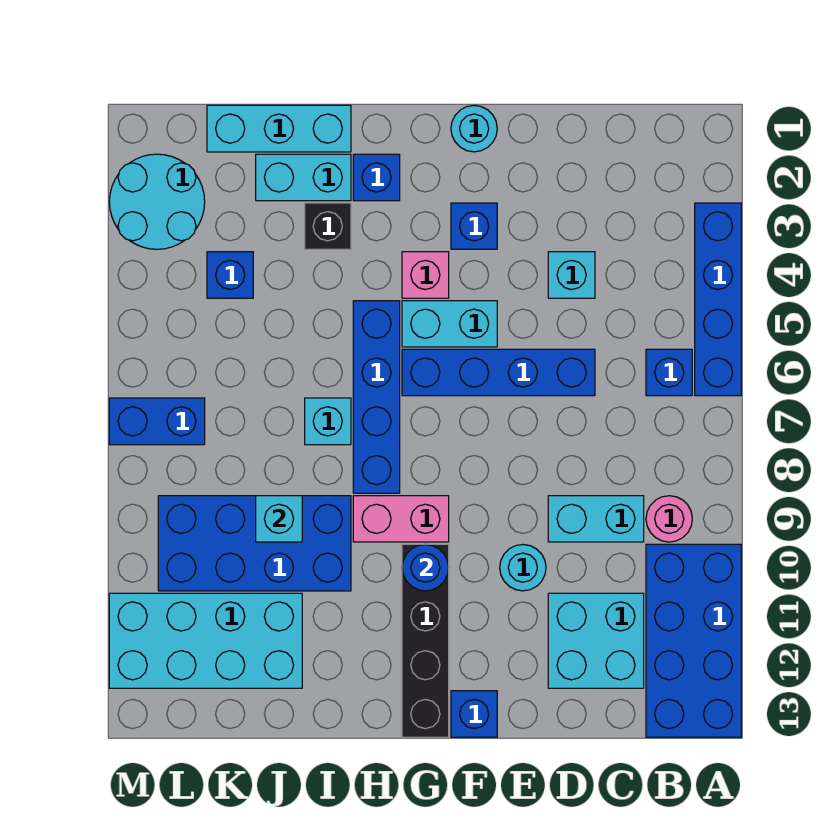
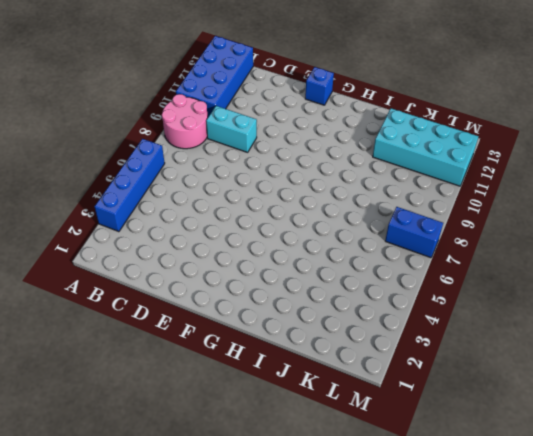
pink round brick A8:B9 level 1 -> pink round brick B9 level 1
none -> blue brick B6 level 1
none -> cyan brick C11:D12 level 1
none -> cyan brick D4 level 1

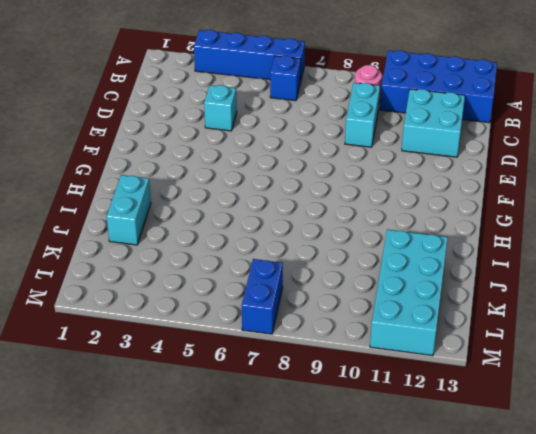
none -> blue brick D6:G6 level 1
none -> cyan round brick E10 level 1
none -> cyan round brick F1 level 1

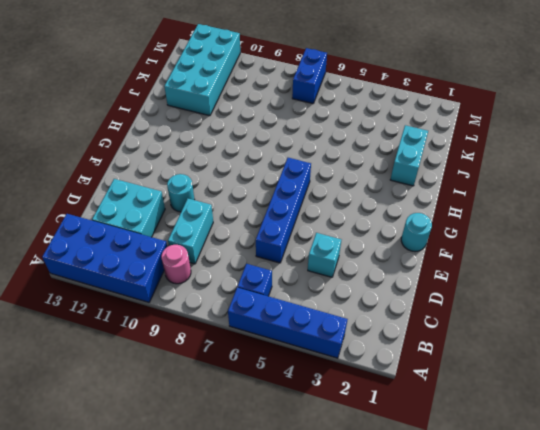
none -> blue brick F3 level 1
none -> cyan brick F5:G5 level 1
none -> blue brick F13 level 1

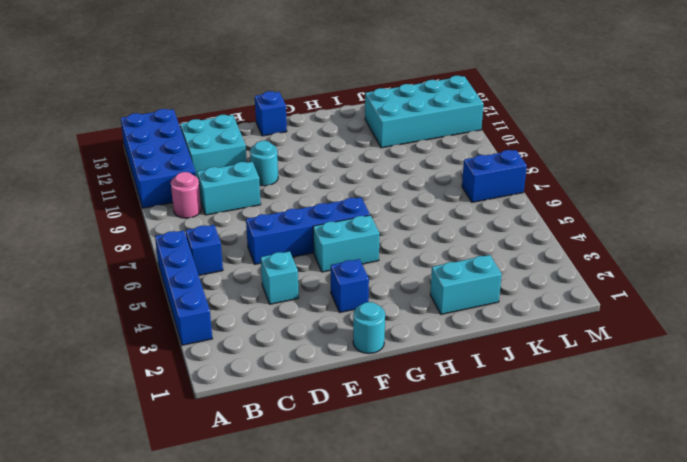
none -> pink brick G4 level 1
none -> pink brick G9:H9 level 1
none -> black brick G10:G13 level 1

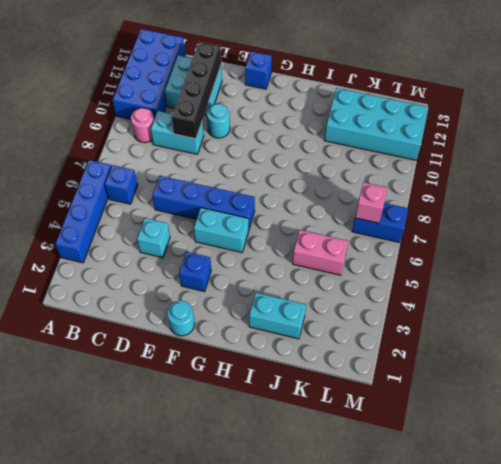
black brick D9:D12 level 2 -> black brick G10:G13 level 1
pink brick J5:K5 level 1 -> pink brick G9:H9 level 1
pink brick L7 level 2 -> pink brick G4 level 1
none -> blue brick H2 level 1
none -> blue brick H5:H8 level 1
none -> cyan brick I1:K1 level 1

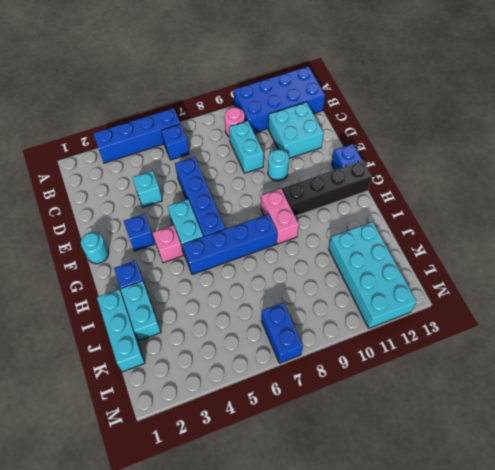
none -> black brick I3 level 1
none -> cyan brick I7 level 1
none -> blue brick I9:L10 level 1

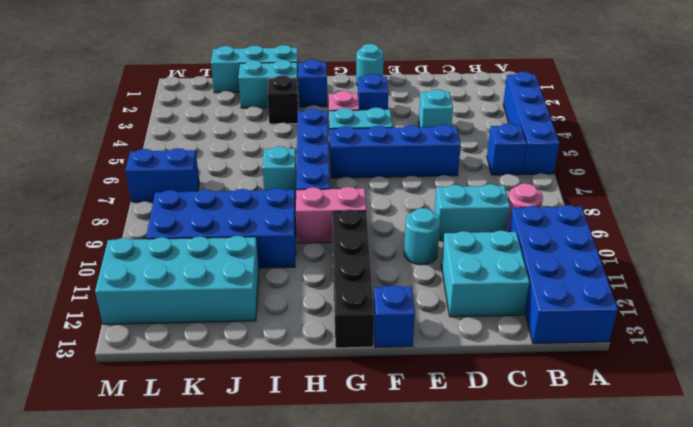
none -> blue brick K4 level 1
none -> cyan round brick L2:M3 level 1
none -> blue round brick G10 level 2

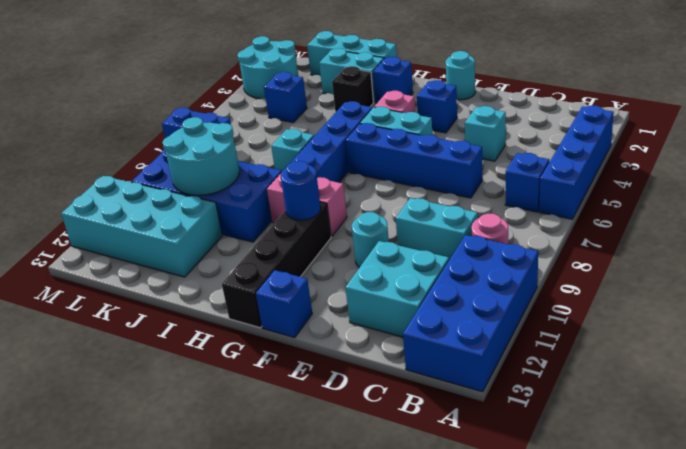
cyan round brick J9:K10 level 2 -> cyan brick J9 level 2

